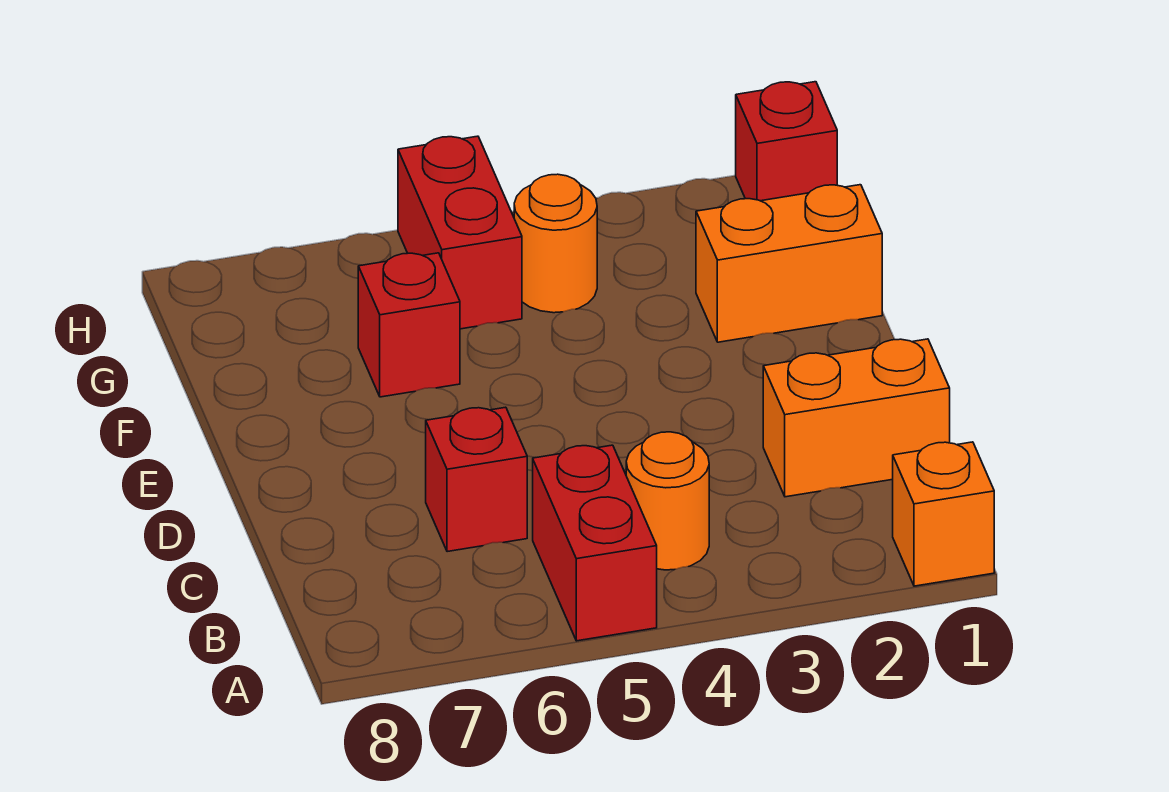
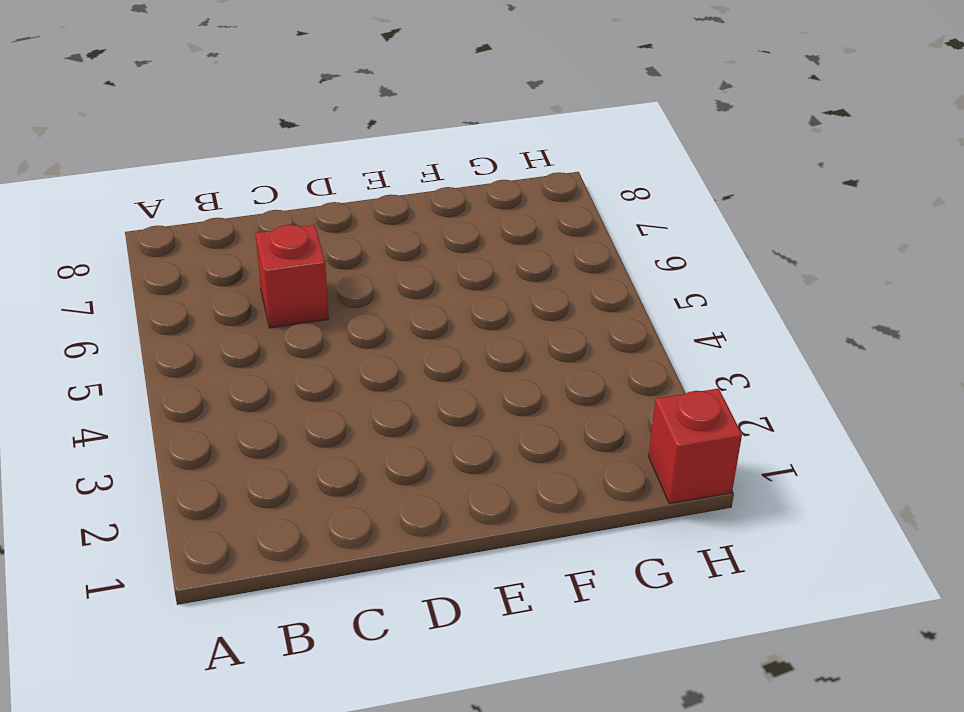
none -> orange brick A1 level 1
none -> red brick A5:B5 level 1

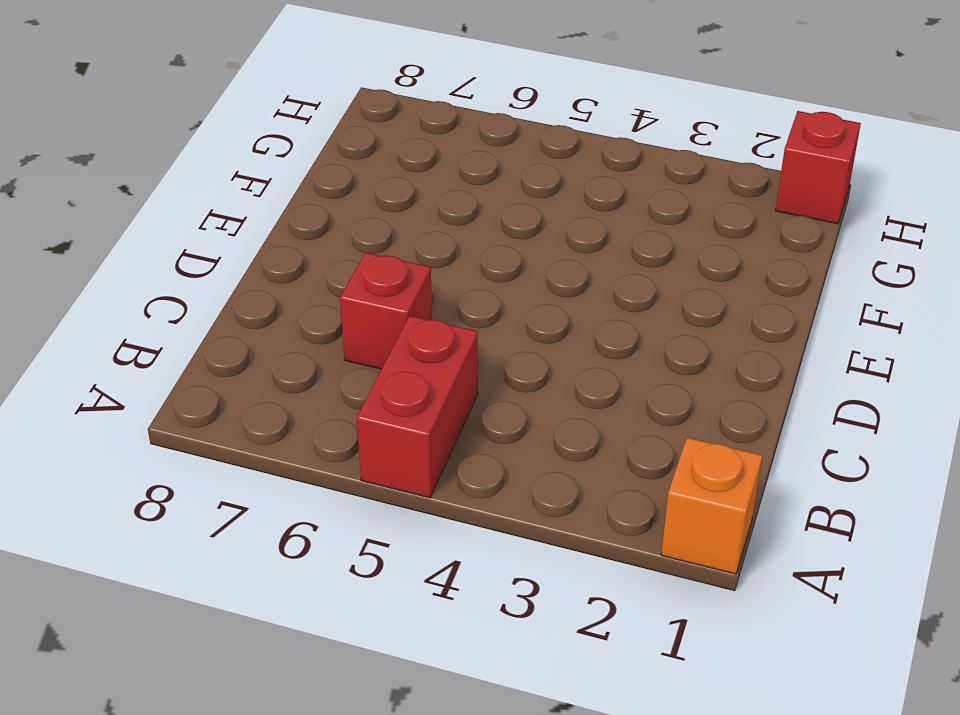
none -> orange round brick B4 level 1
none -> orange brick C1:C2 level 1

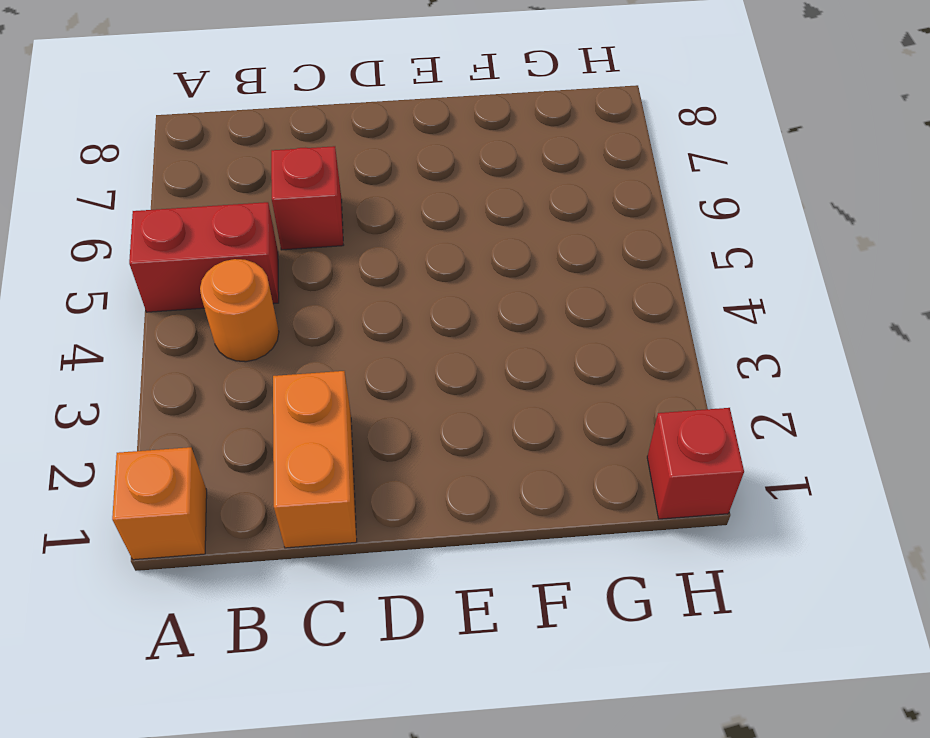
none -> orange brick F1:F2 level 1
none -> red brick F6 level 1

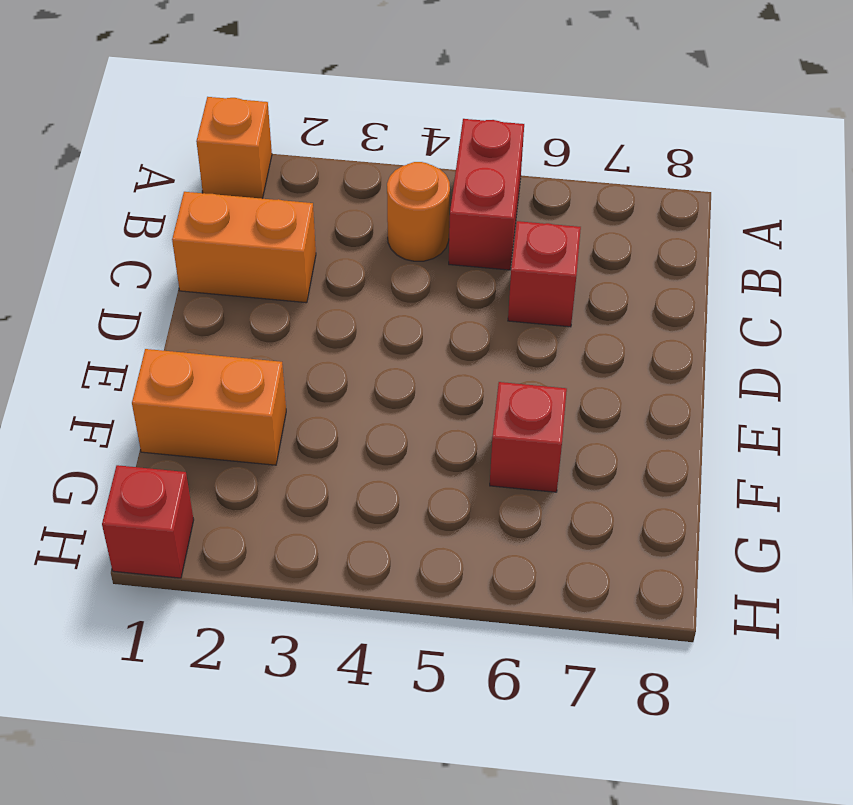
none -> orange round brick G4 level 1
none -> red brick G5:H5 level 1

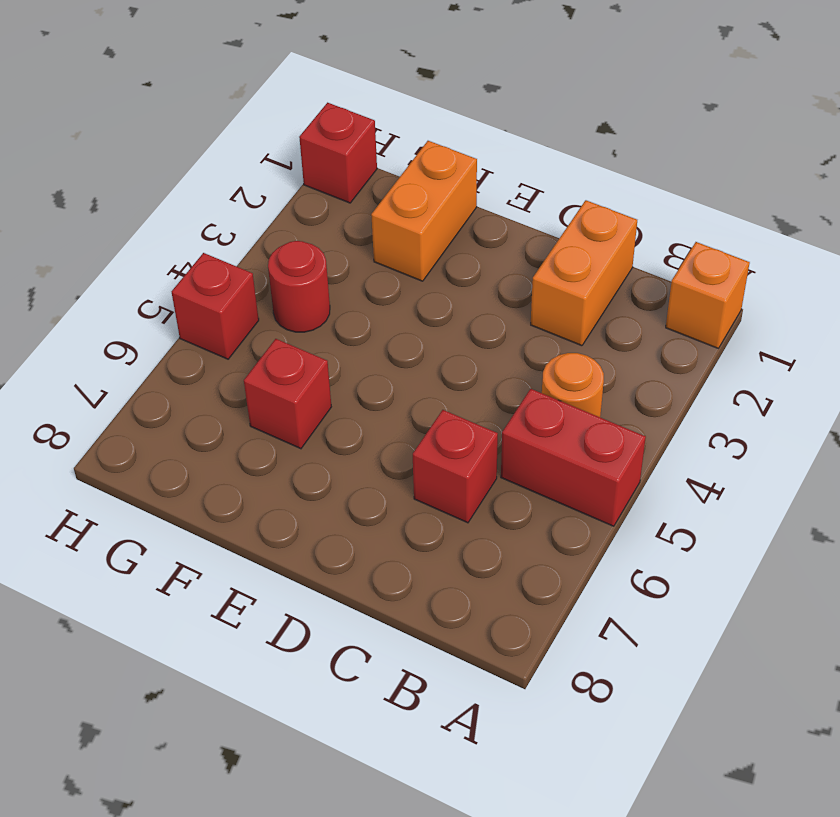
red round brick G4 level 1 -> orange round brick G4 level 1
red brick H5 level 1 -> red brick G5:H5 level 1

